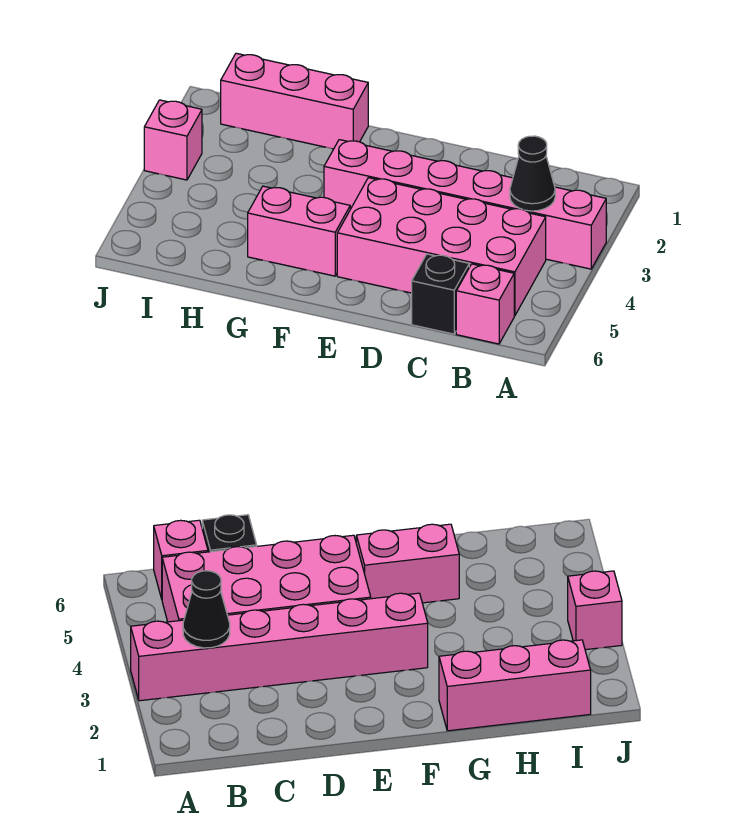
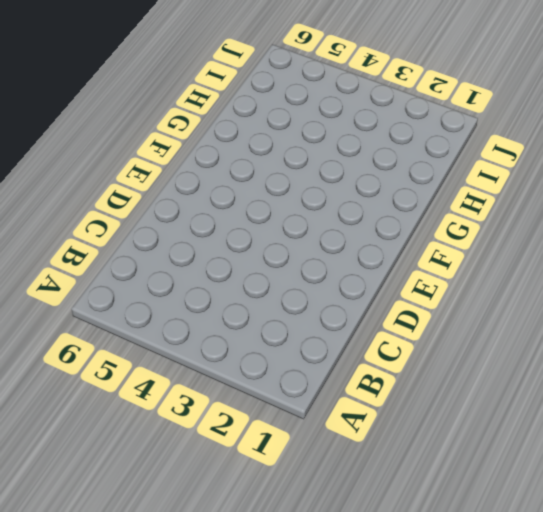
none -> pink brick A3:F3 level 1
none -> pink brick B4:E5 level 1

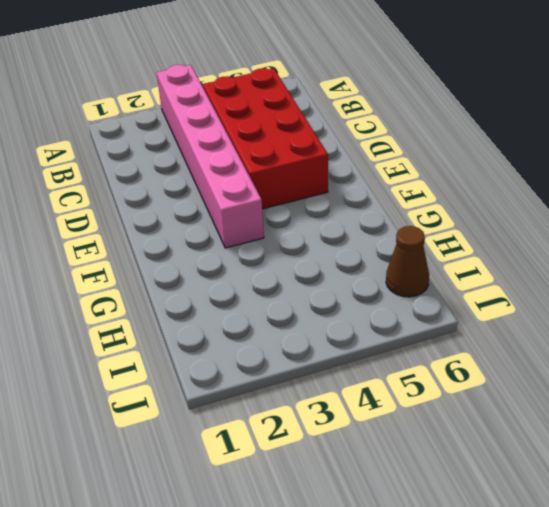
red brick B4:E5 level 1 -> pink brick B4:E5 level 1
brown cone I6 level 1 -> none
none -> pink brick B6 level 1
none -> black brick C6 level 1

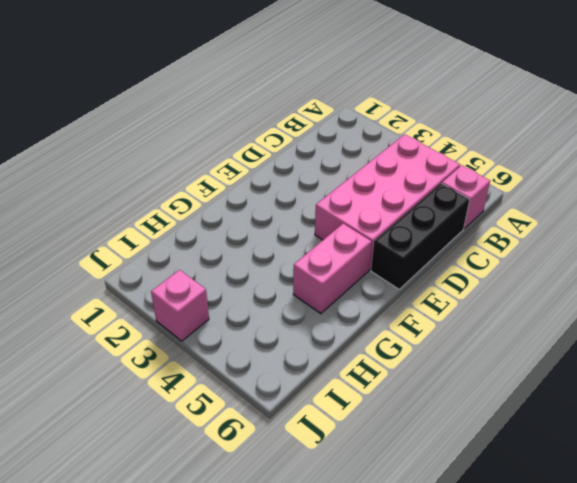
black brick C6:E6 level 1 -> black brick C6 level 1
none -> pink brick A3:F3 level 1
none -> pink brick G1:I1 level 1

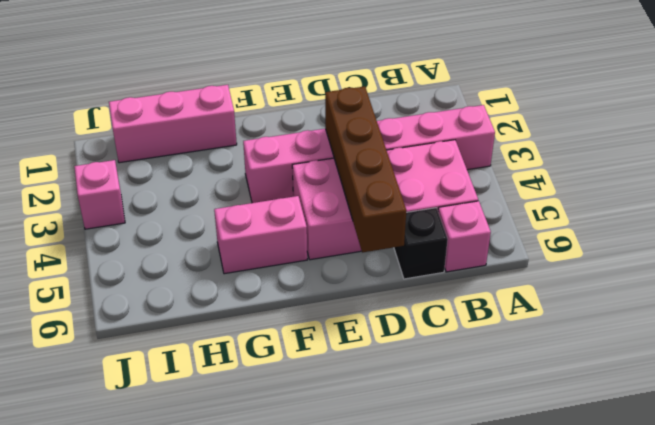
brown brick D3:D6 level 2 -> none
none -> black cone B3 level 2

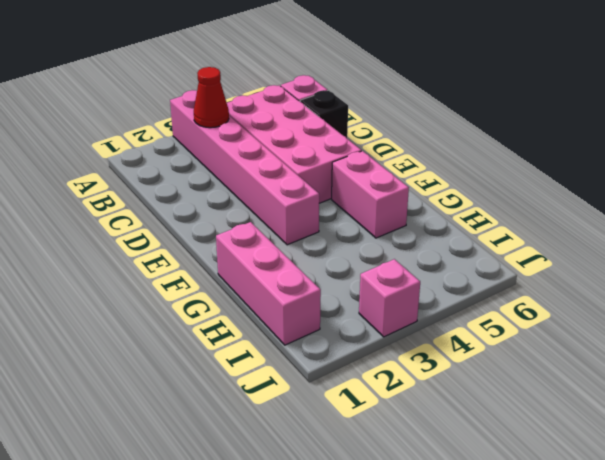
red cone B3 level 2 -> black cone B3 level 2

